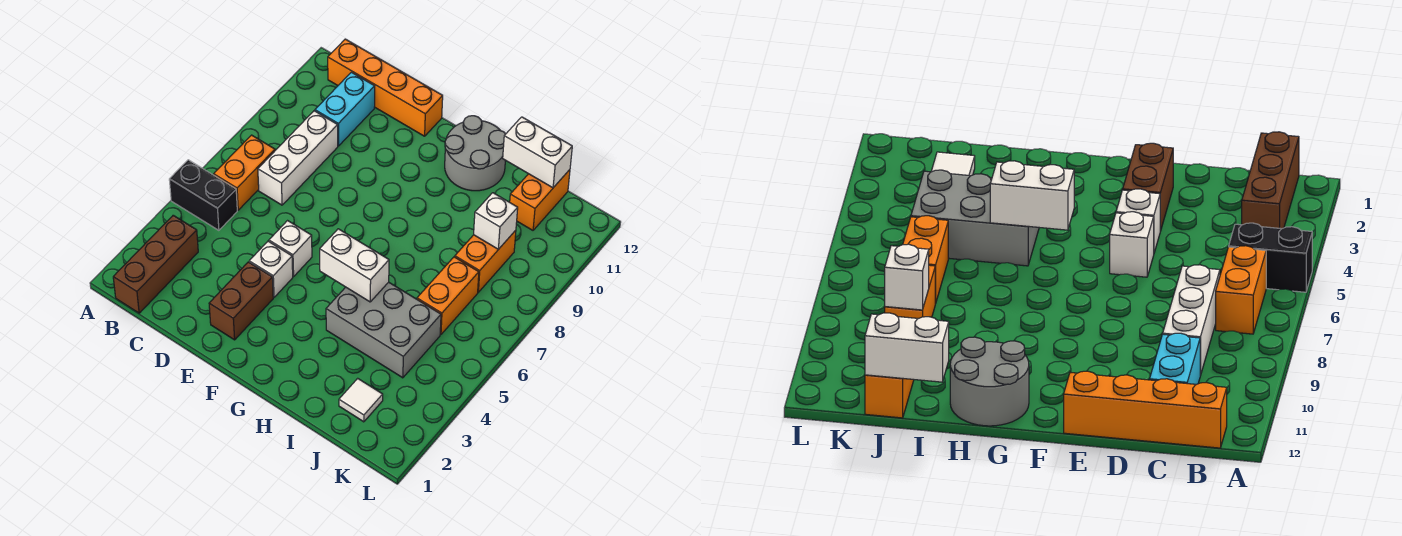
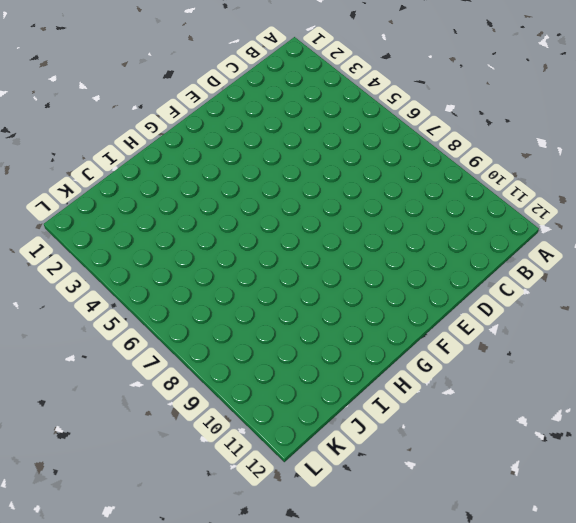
none -> black brick A5:B5 level 1
none -> brown brick B1:B3 level 1
none -> orange brick B6:B7 level 1

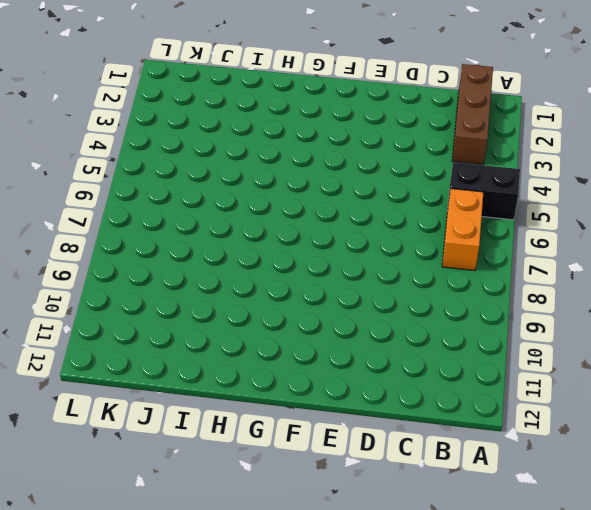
none -> orange brick B12:E12 level 1
none -> white brick C7:C9 level 1
none -> cyan brick C10:C11 level 1

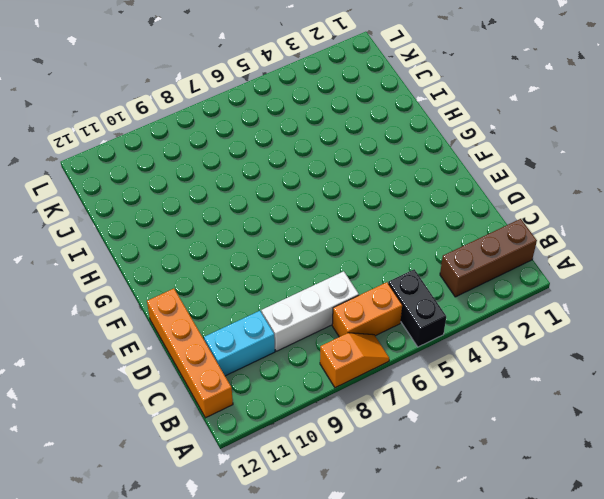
orange slope A7:A8 level 1 top 8 -> none
none -> brown brick E2:E3 level 1
none -> white brick E4 level 1
none -> white brick E5 level 1

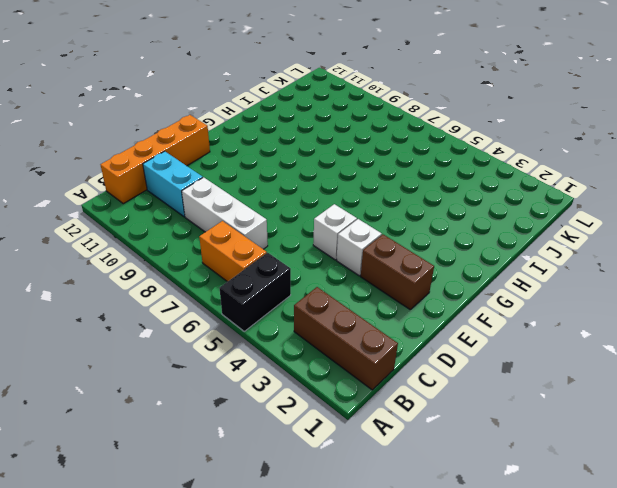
none -> grey round brick G11:H12 level 1
none -> grey brick H4:J5 level 1
none -> white tile J2 level 1

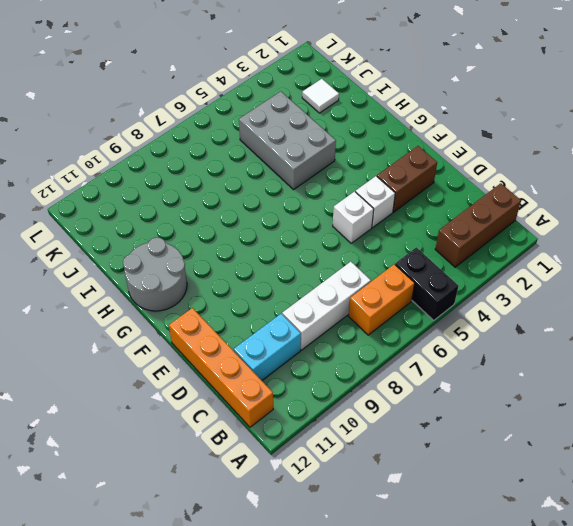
none -> orange brick J6:J7 level 1
none -> orange brick J8:J9 level 1
none -> orange brick J11:J12 level 1

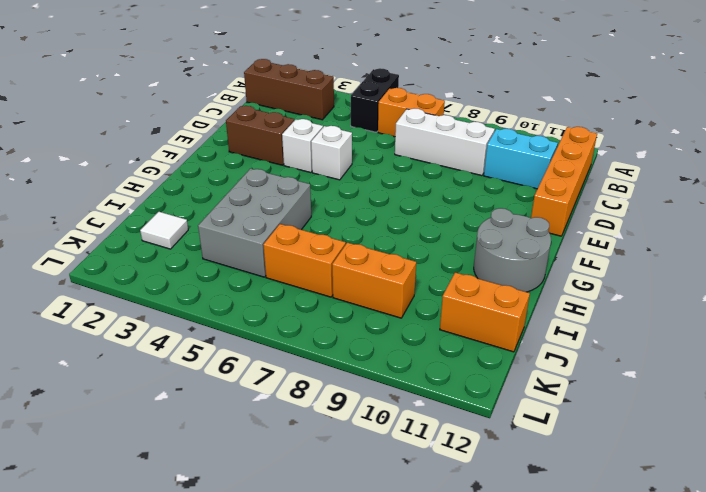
none -> white brick G5:H5 level 2
none -> white brick I12:J12 level 2
none -> white brick J9 level 2

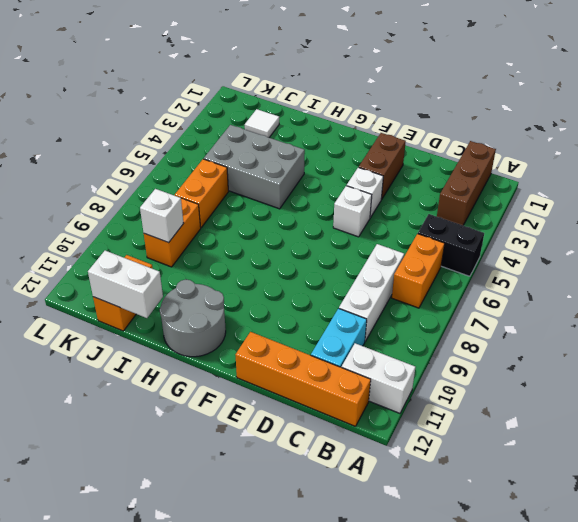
white brick A11:B11 level 1 -> white brick G5:H5 level 2

